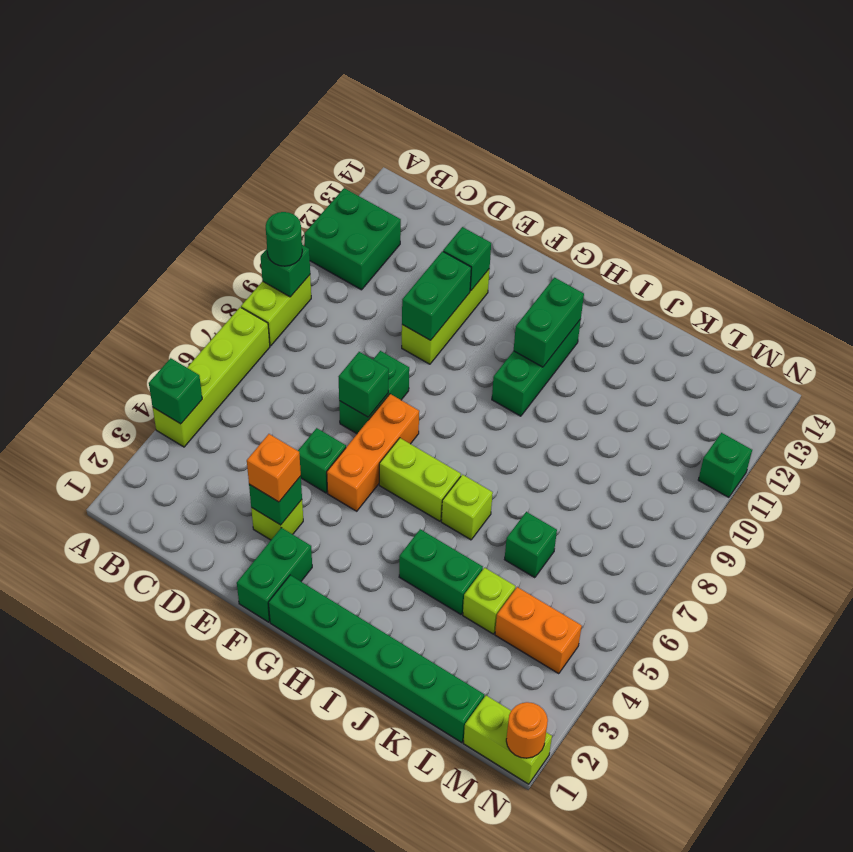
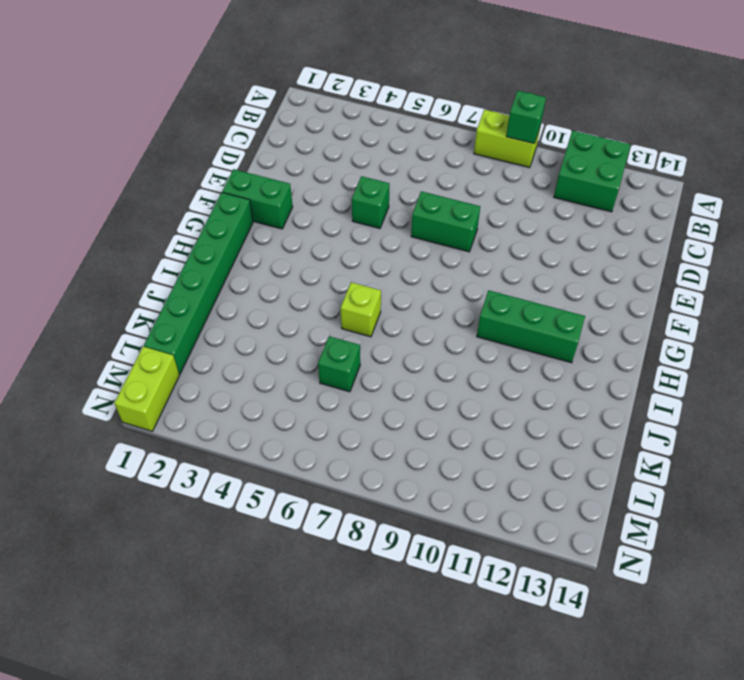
none -> lime brick A4:A7 level 1
none -> lime brick E3 level 1
none -> lime brick E10:E12 level 1

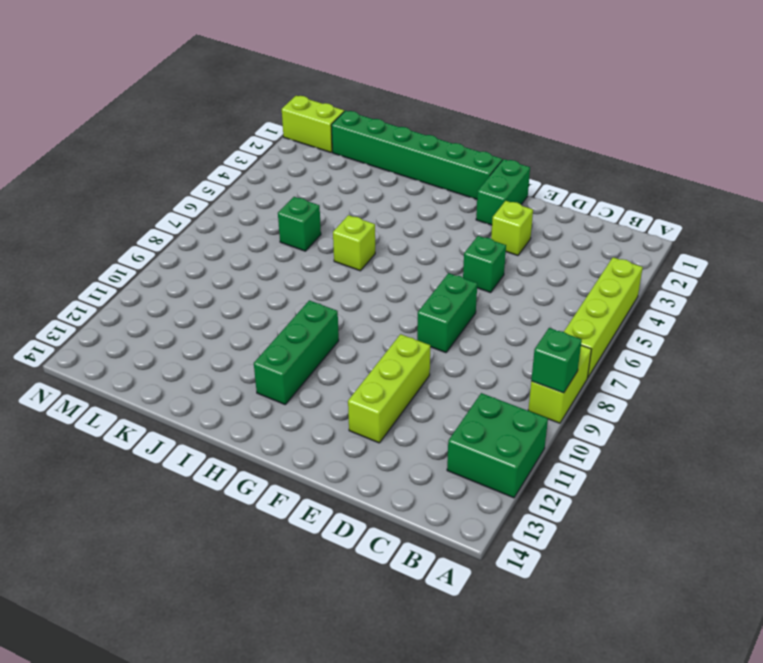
none -> orange brick F5:F7 level 1
none -> lime brick G6:H6 level 1
none -> green brick I4:J4 level 1

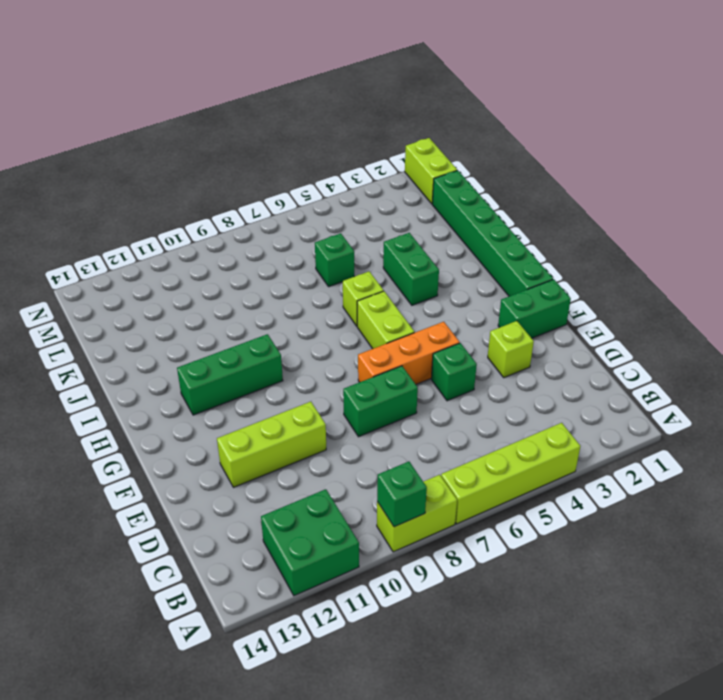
none -> lime brick K4 level 1
none -> orange brick L4:M4 level 1
none -> green brick N11 level 1

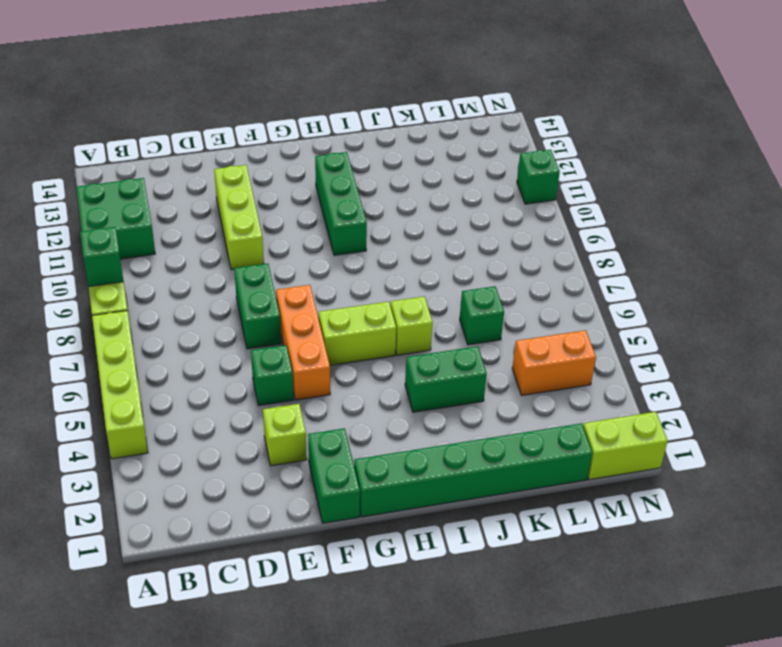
none -> lime brick K4 level 1
none -> green brick A4 level 2
none -> green brick E3 level 2

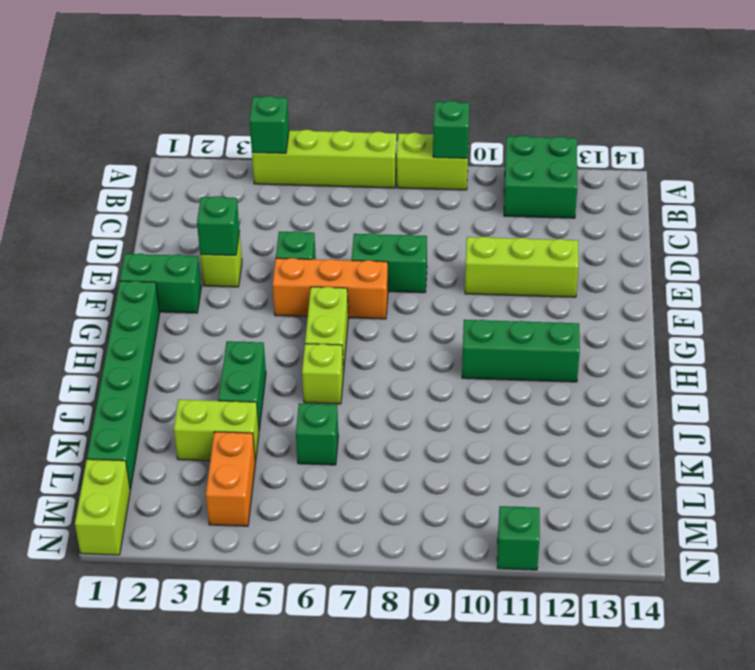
lime brick K3:K4 level 1 -> lime brick K4 level 1
none -> green brick E7 level 2
none -> green brick E10:E11 level 2
none -> green brick E12 level 2

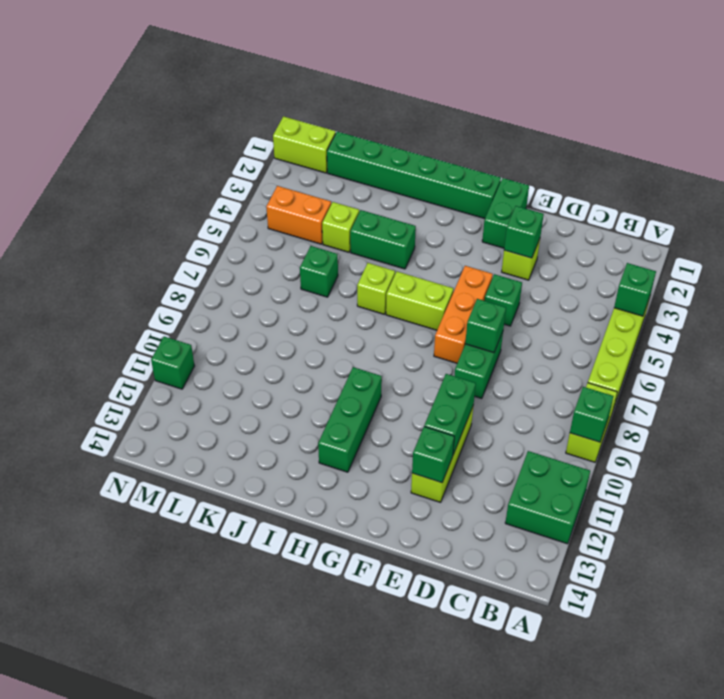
none -> green brick H11:H12 level 2
none -> orange round brick N1 level 2
none -> green round brick A9 level 3

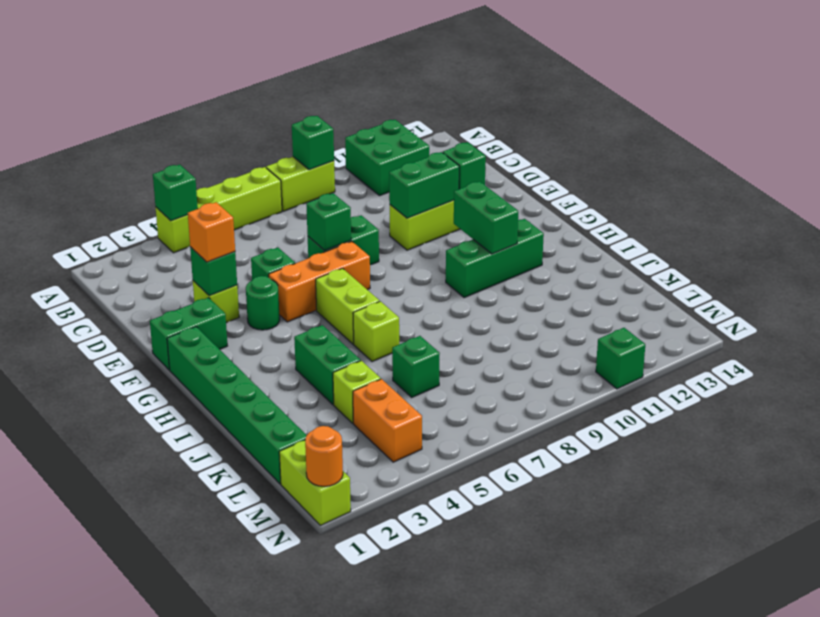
green round brick F4 level 1 -> green round brick A9 level 3
green brick G11:H11 level 2 -> green brick H11:H12 level 2

